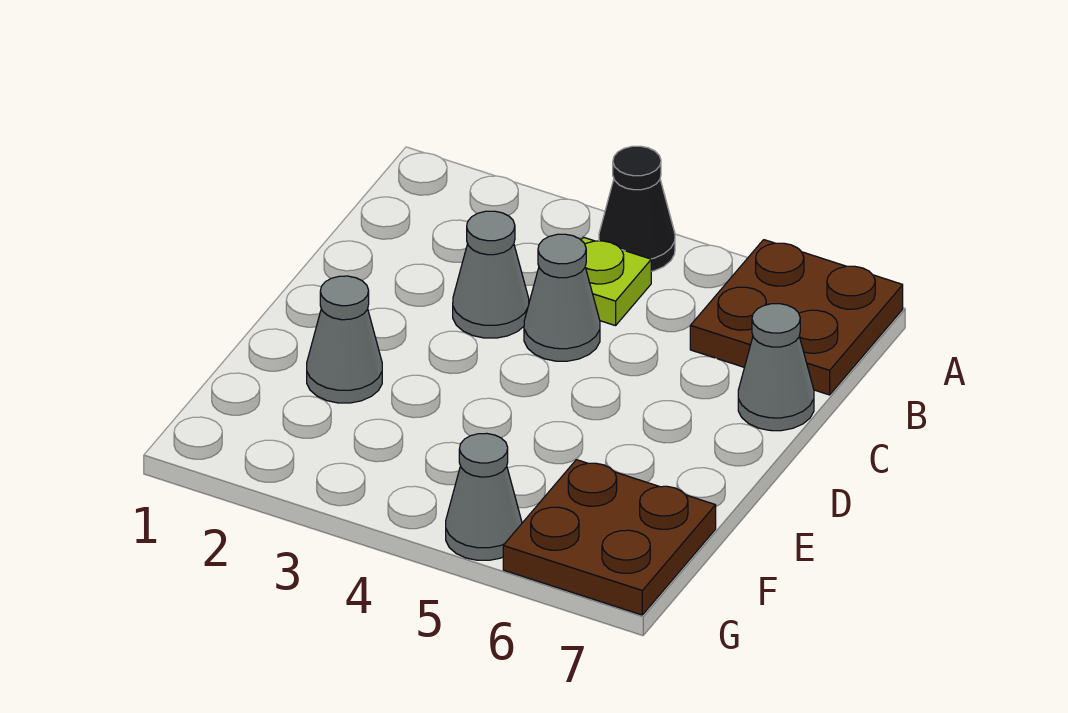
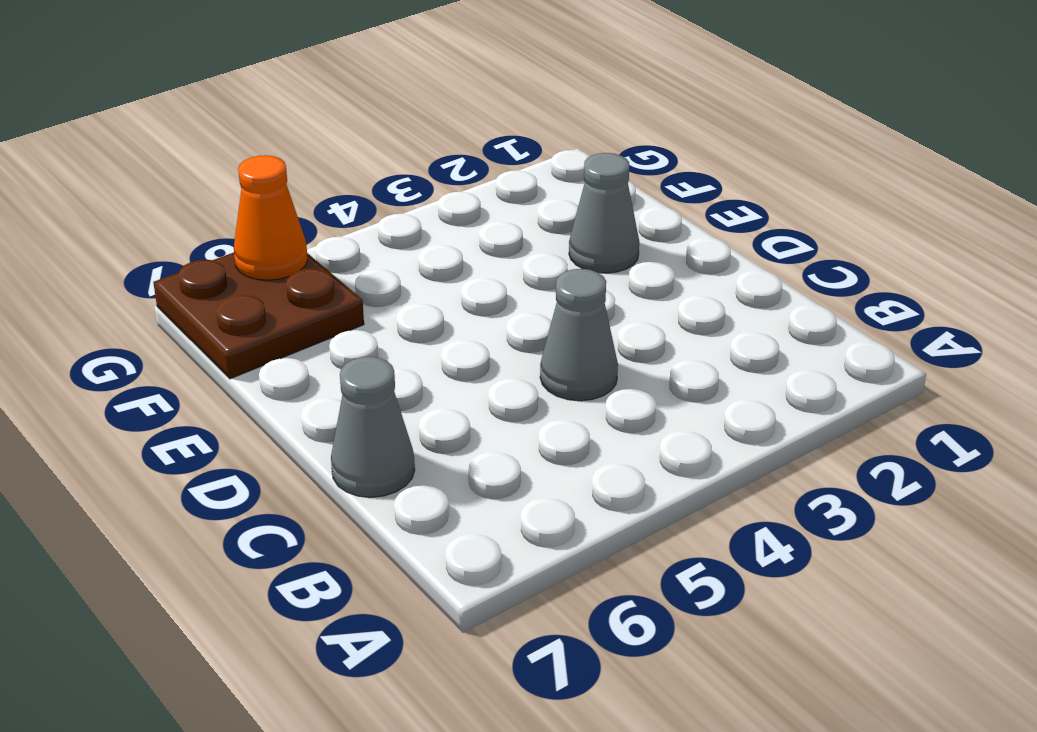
orange cone G6 level 2 -> none
none -> black cone A4 level 1
none -> brown plate A6:B7 level 1

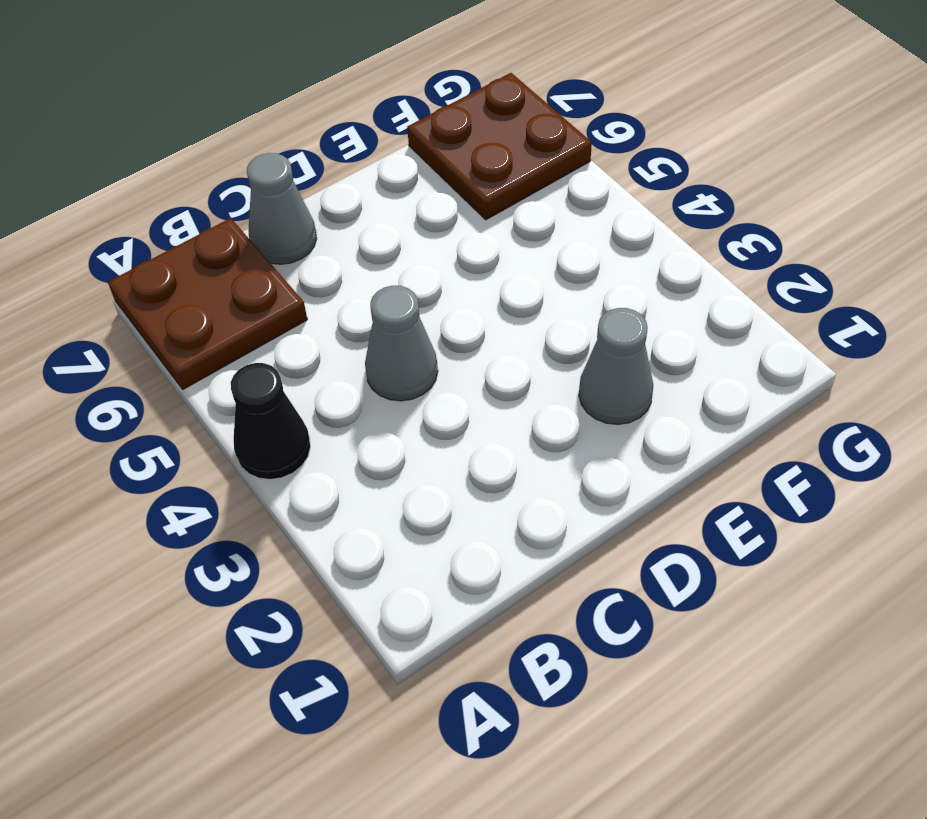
none -> lime plate B4 level 1
none -> grey cone C3 level 1

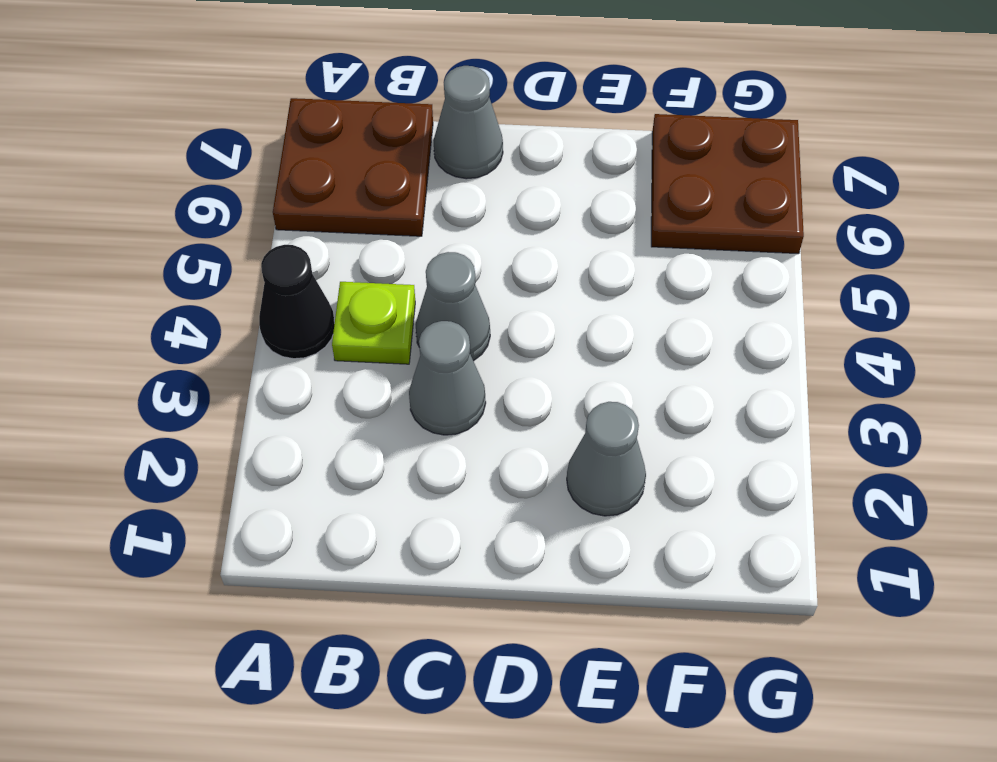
none -> grey cone G5 level 1

